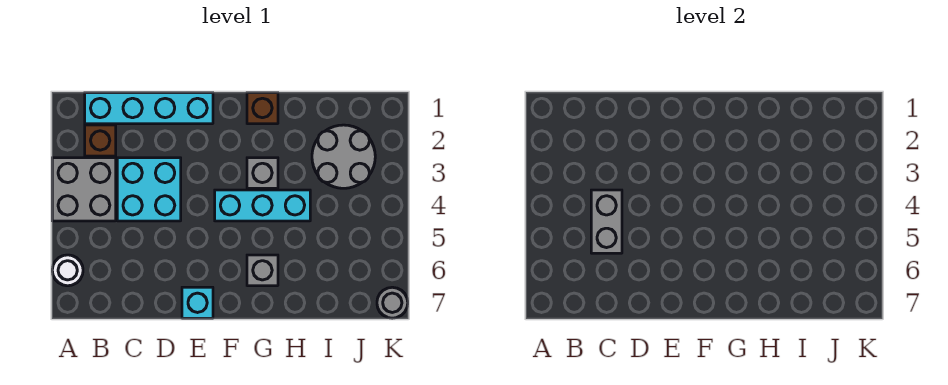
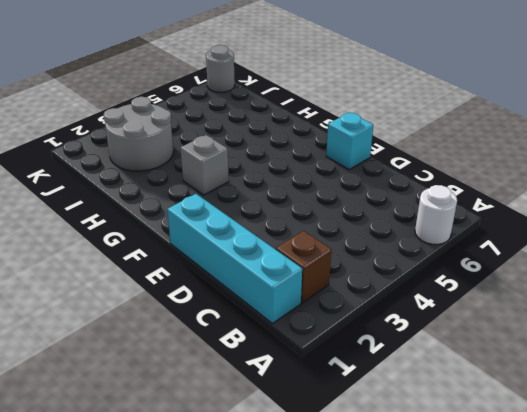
none -> grey brick A3:B4 level 1
none -> cyan brick C3:D4 level 1
none -> cyan brick F4:H4 level 1

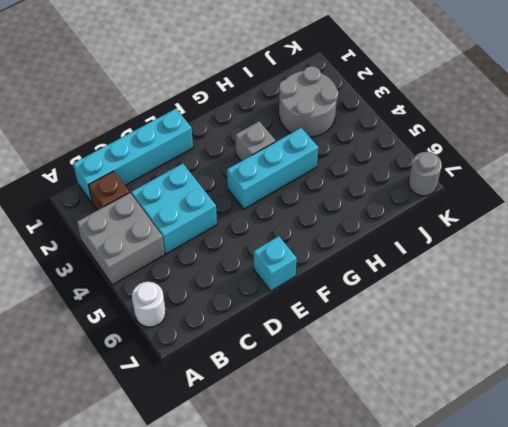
none -> brown brick G1 level 1
none -> grey brick G6 level 1
none -> grey brick C4:C5 level 2

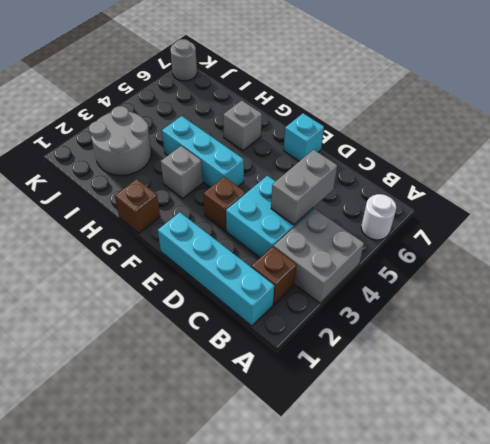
brown brick E3 level 1 -> none

